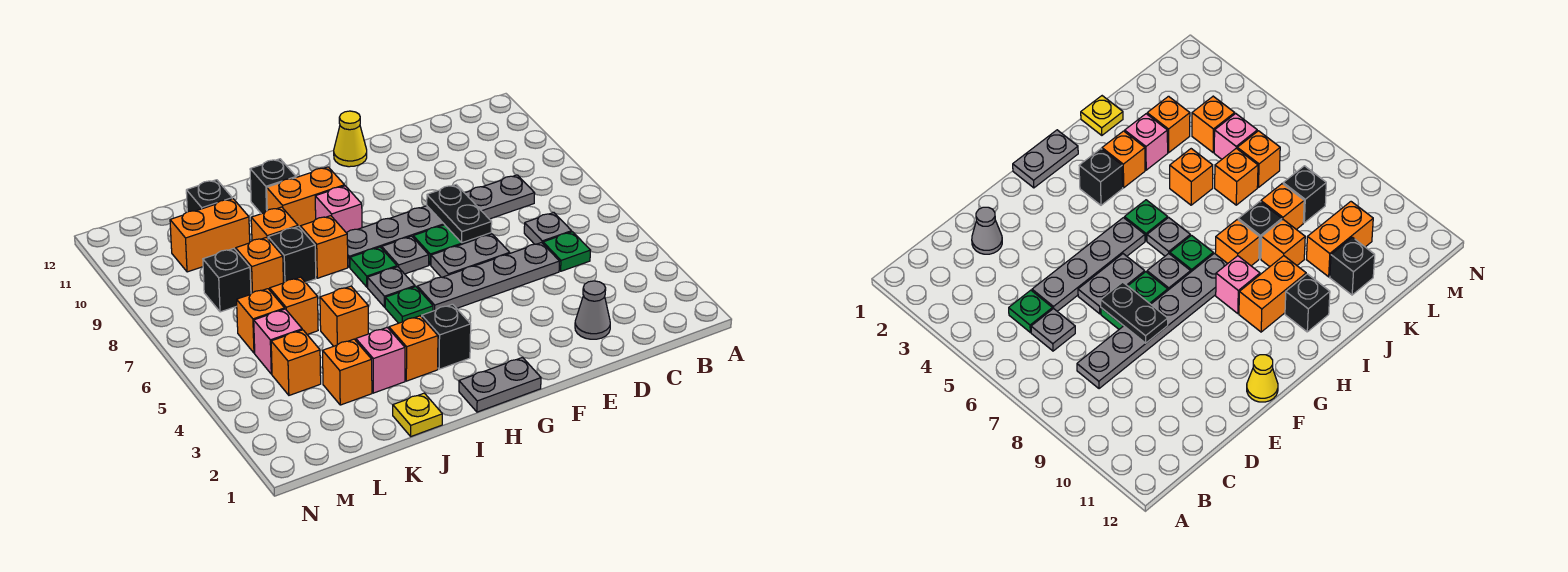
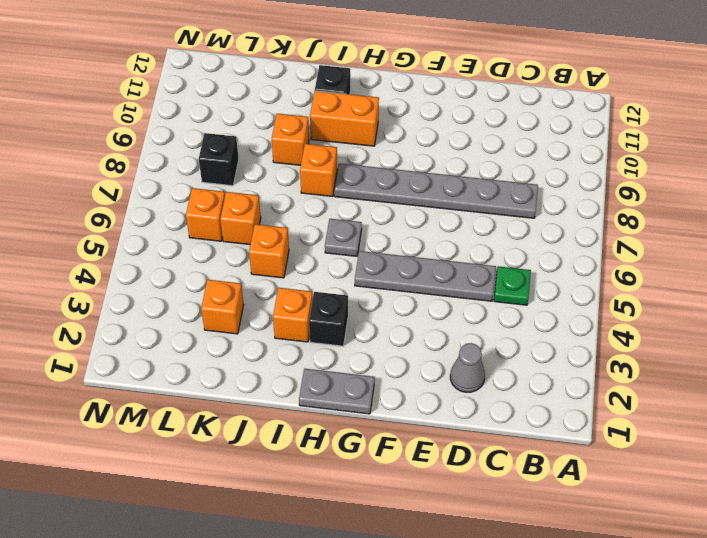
none -> grey plate C6 level 1
none -> grey plate E6:F6 level 1
none -> green plate E7:F7 level 1
none -> yellow cone F12 level 1

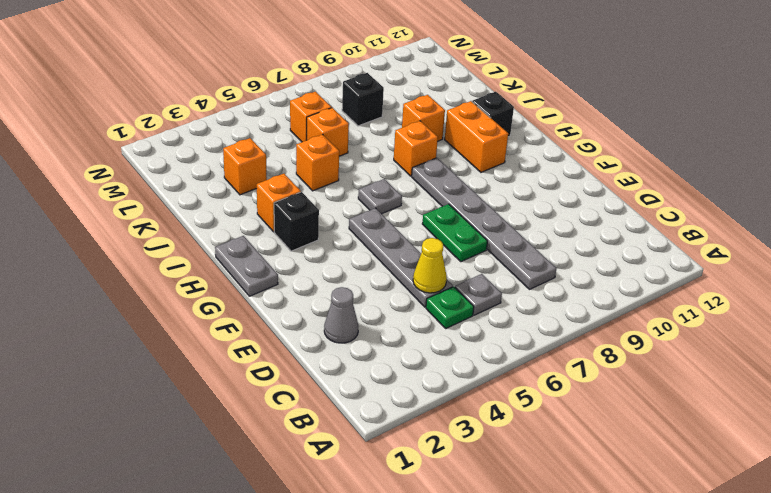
yellow cone D5 level 2 -> yellow cone F12 level 1
none -> grey plate E6:F6 level 1
none -> grey plate G7 level 1
none -> green plate H5 level 1
none -> green plate H7 level 1

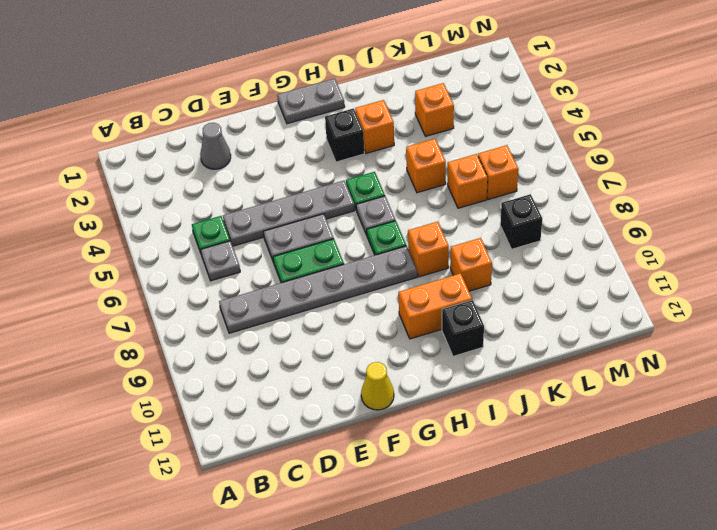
none -> grey plate G7 level 1
none -> pink brick H9 level 1
none -> yellow plate J1 level 1
none -> pink brick J3 level 1

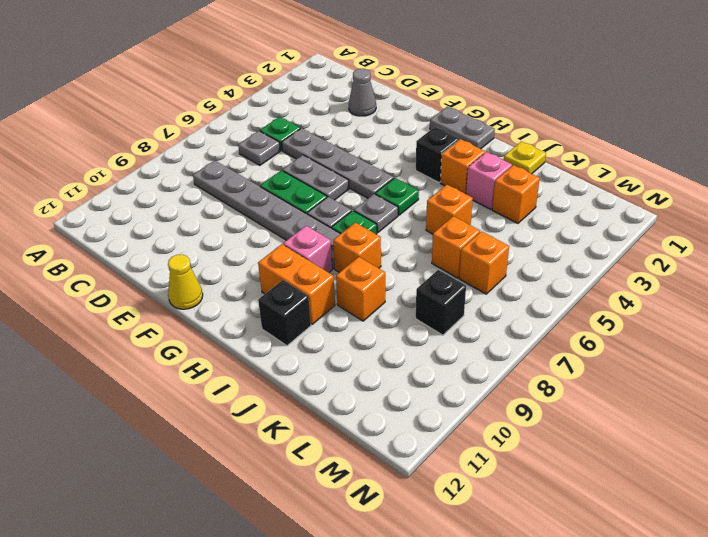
none -> black brick J8 level 1
none -> orange brick K8 level 1
none -> orange brick K10:L10 level 1
none -> black brick K11 level 1

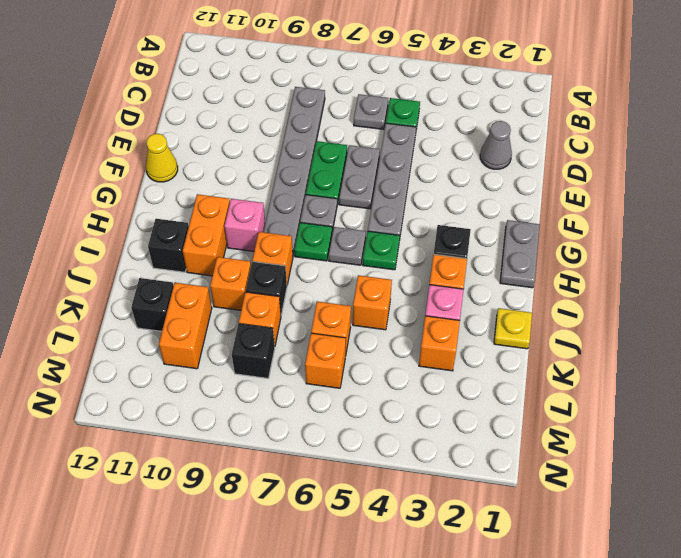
none -> orange brick L4 level 1
none -> pink brick L5 level 1
none -> black plate E7:E8 level 2

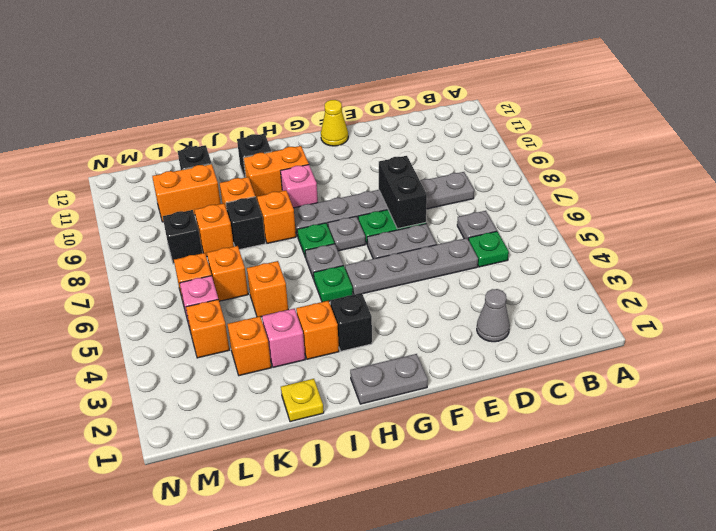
black brick E7:E8 level 2 -> black plate E7:E8 level 2

